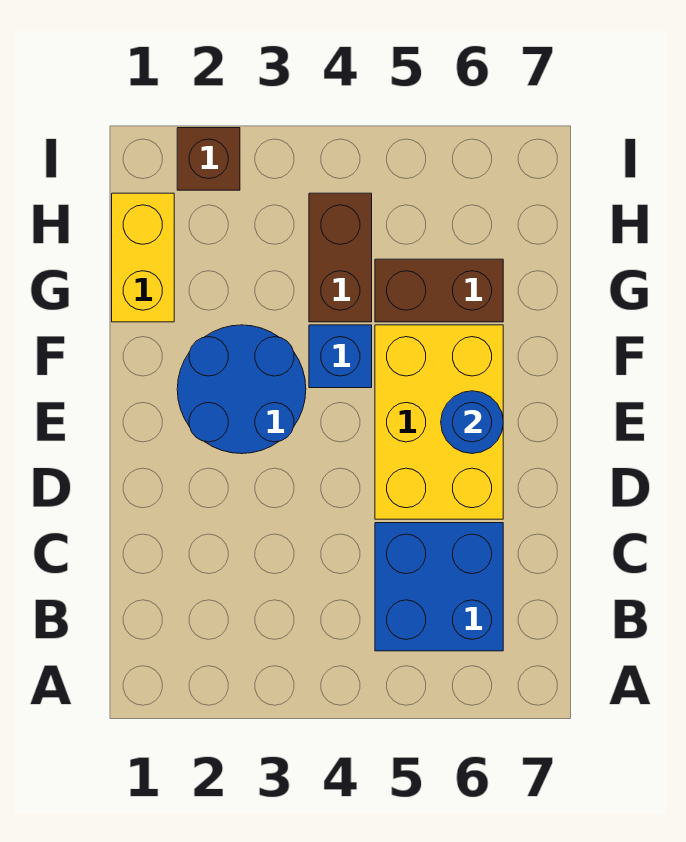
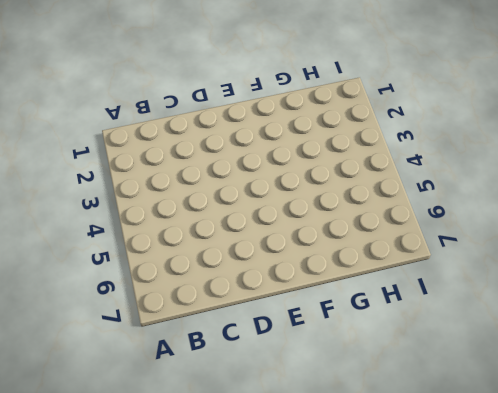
none -> blue brick B5:C6 level 1
none -> yellow brick D5:F6 level 1

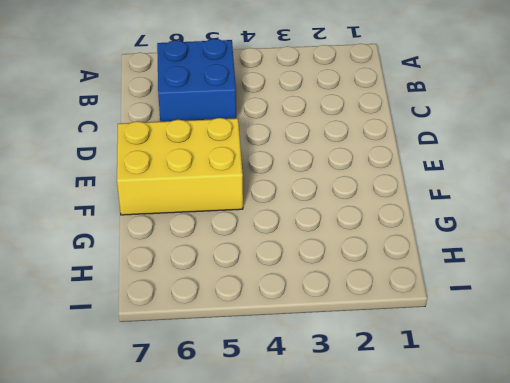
yellow brick E5:F7 level 1 -> yellow brick D5:F6 level 1
none -> blue round brick E2:F3 level 1
none -> blue brick F4 level 1

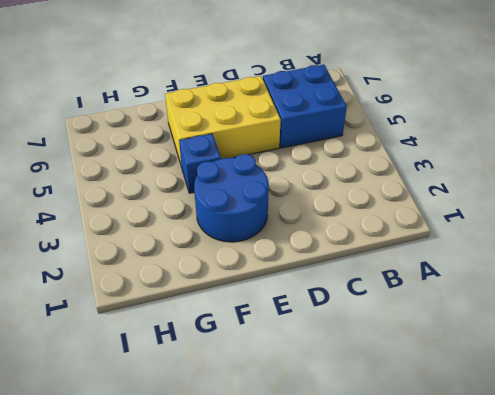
none -> yellow brick G1:H1 level 1
none -> brown brick G4:H4 level 1

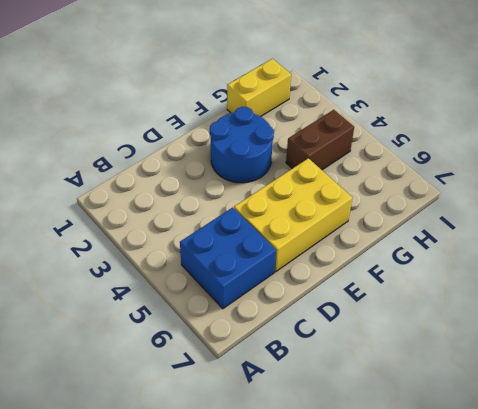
none -> blue brick F4 level 1
none -> brown brick G5:G6 level 1

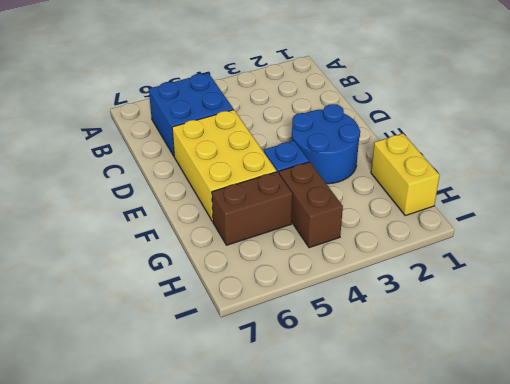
none -> brown brick I2 level 1
none -> blue round brick E6 level 2

